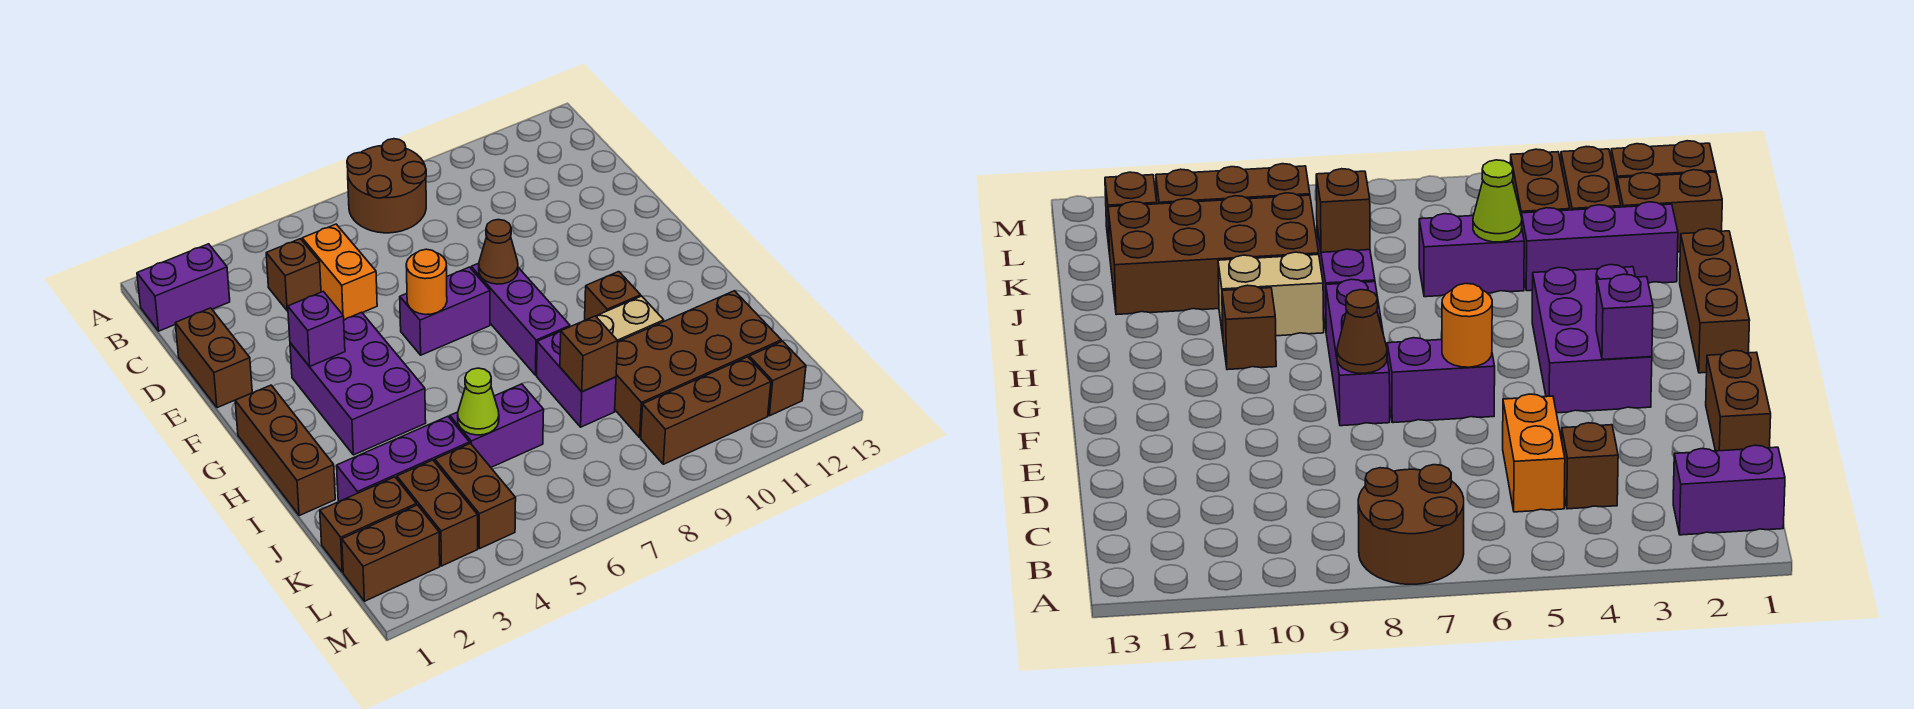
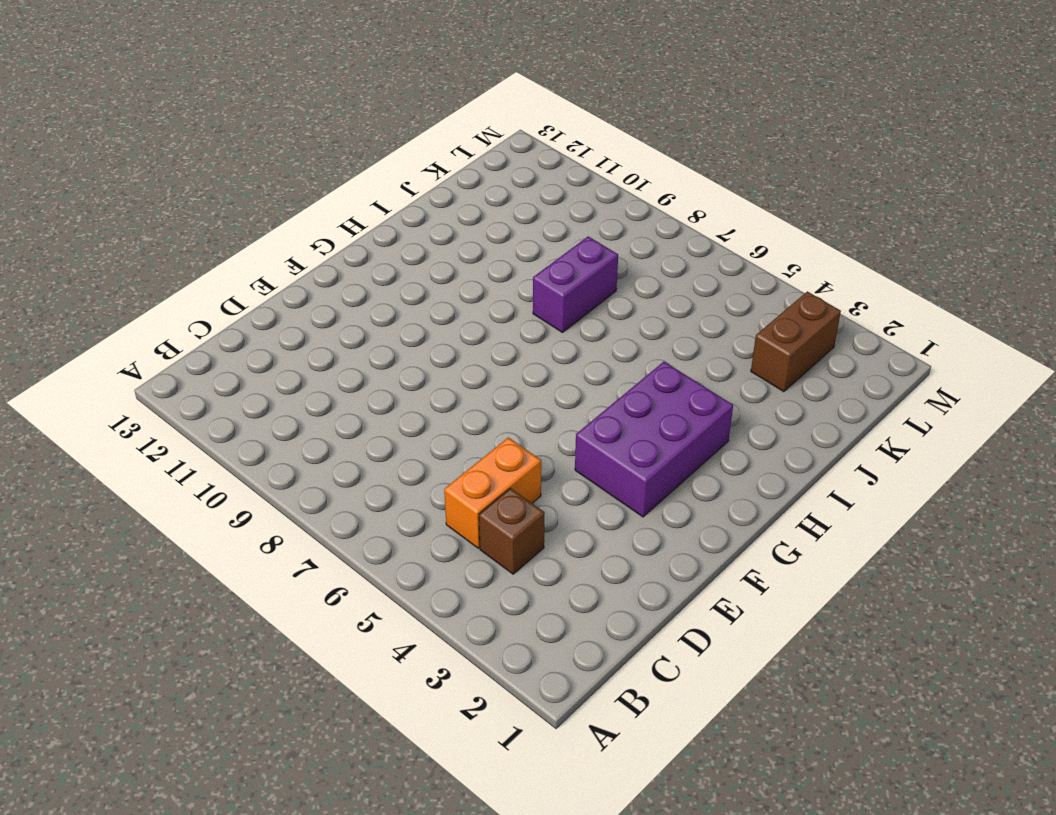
none -> brown round brick A7:B8 level 1
none -> purple brick B1:B2 level 1
none -> brown brick D1:E1 level 1

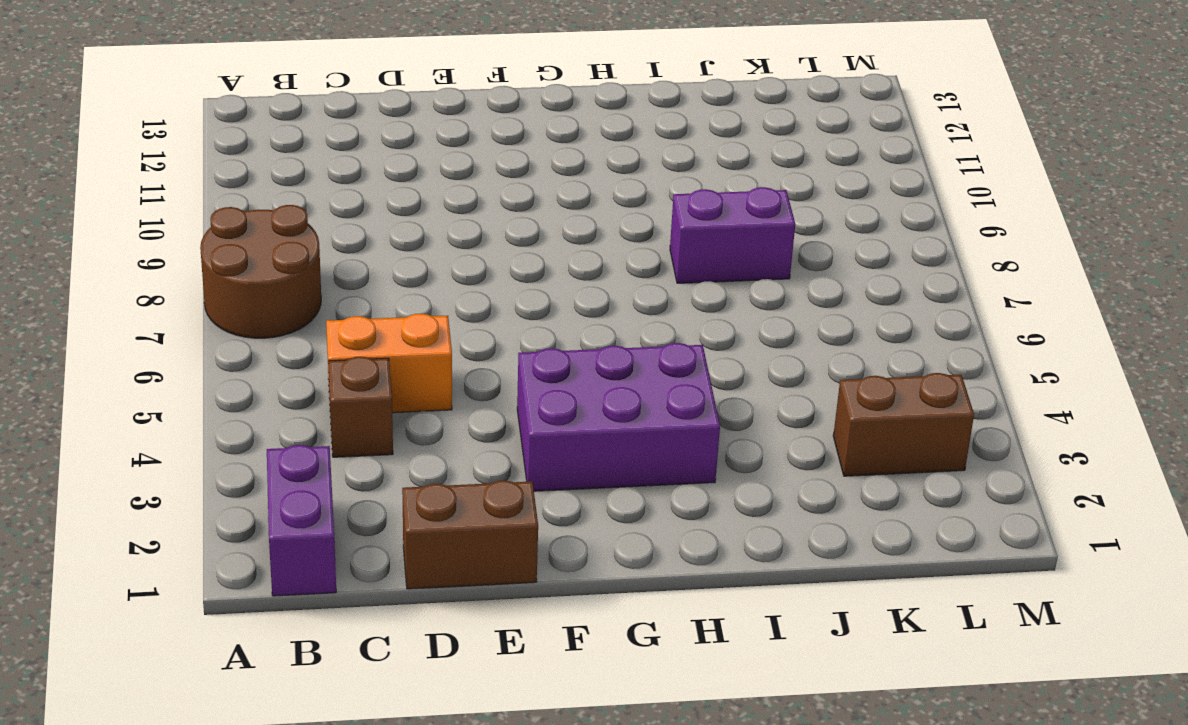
none -> purple brick F6:F7 level 1
none -> purple brick F8:H8 level 1
none -> brown brick G1:I1 level 1

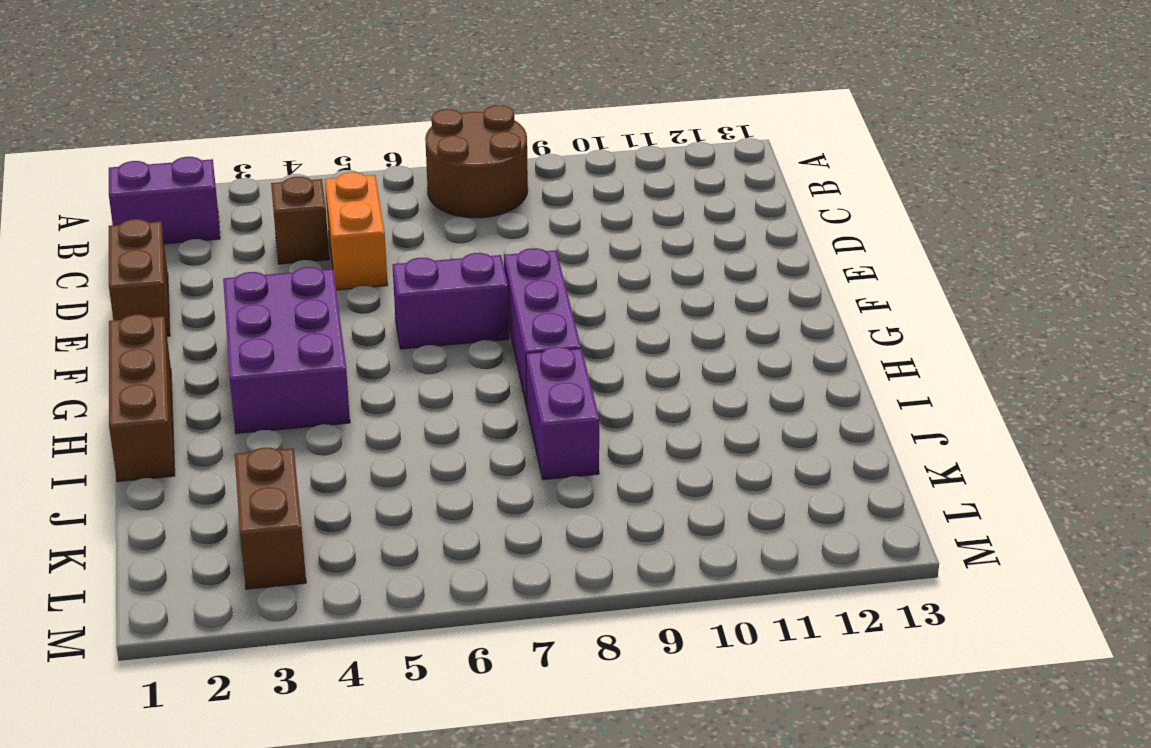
none -> brown brick H10 level 1
none -> tan brick I9:I10 level 1
none -> purple brick J2:J4 level 1

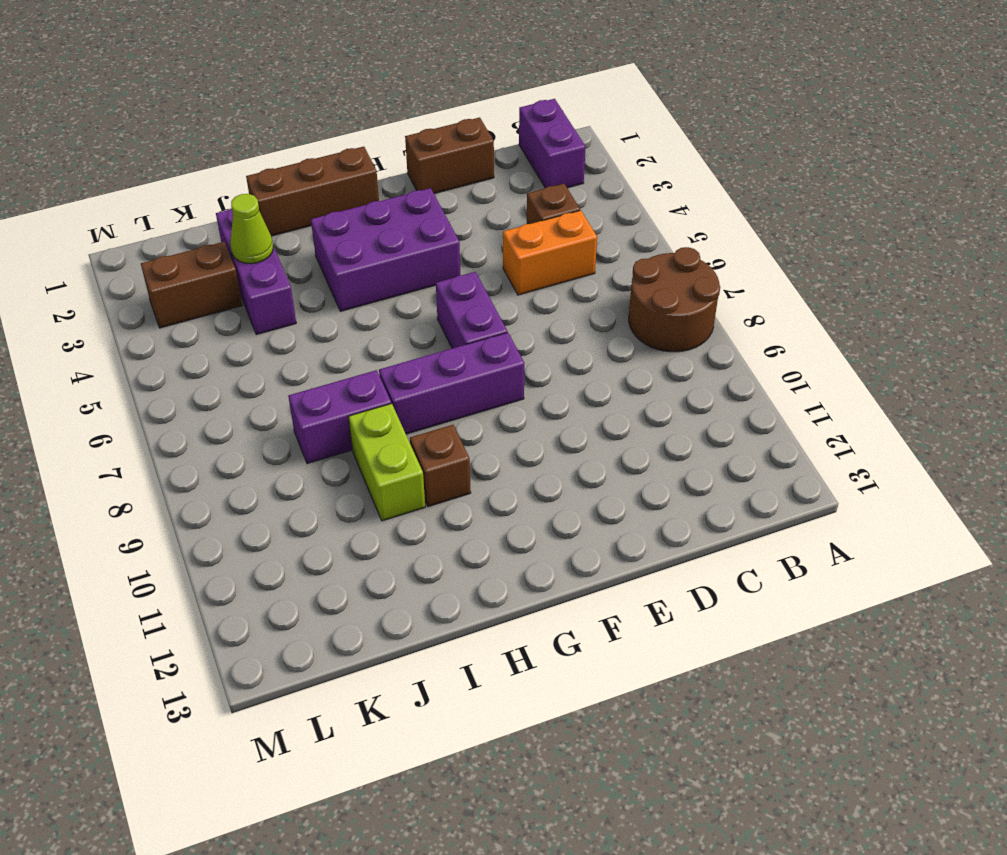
lime brick I9:I10 level 1 -> tan brick I9:I10 level 1
lime cone J3 level 2 -> lime cone J5 level 2
none -> purple brick J5:J6 level 1
none -> brown brick J9:K12 level 1
none -> brown brick K1:K2 level 1

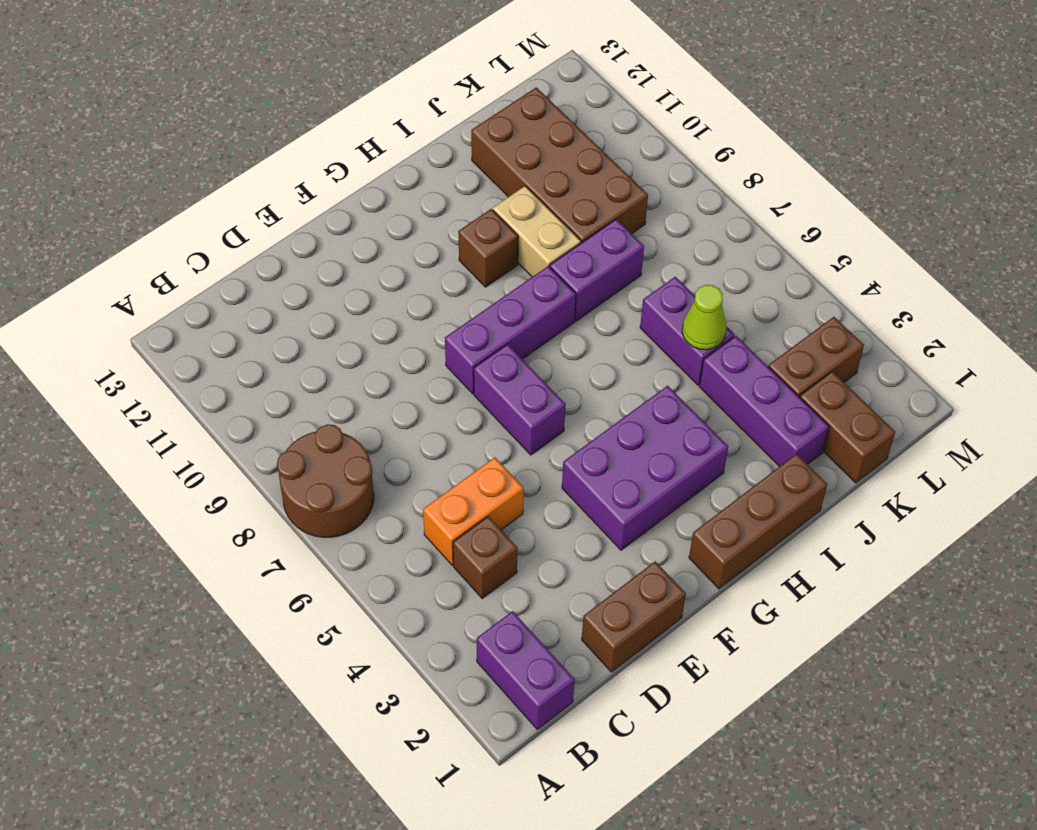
none -> brown brick K4:L4 level 1
none -> brown brick L1:L2 level 1
none -> brown brick L9:L11 level 1

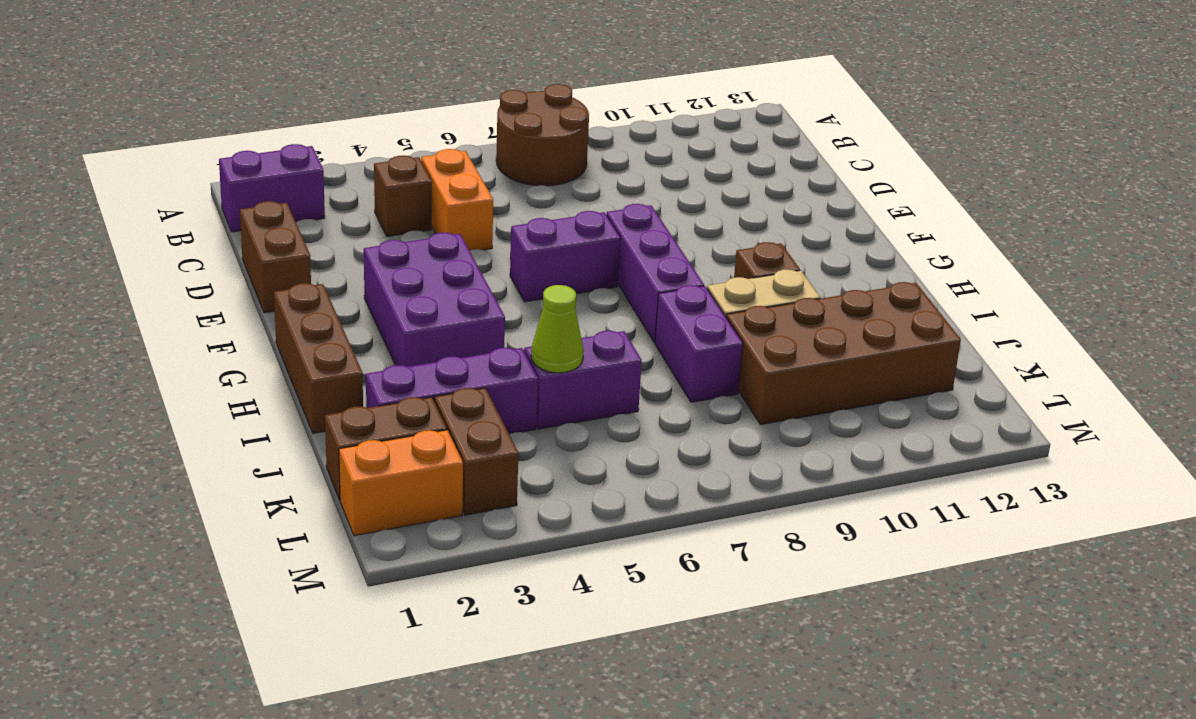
orange brick L1:L2 level 1 -> brown brick L1:L2 level 1
none -> brown brick K4:L4 level 1
none -> brown brick L9:L11 level 1
none -> brown brick L12 level 1

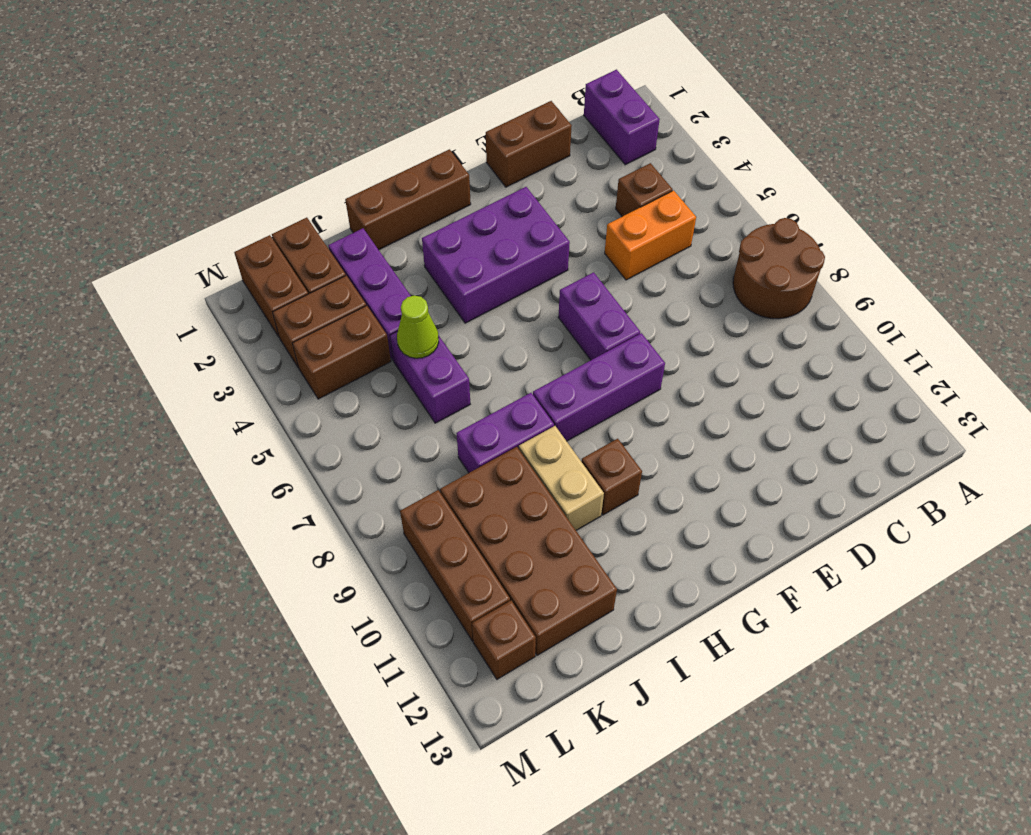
none -> purple brick F3 level 2
none -> orange round brick F6 level 2
none -> brown cone F8 level 2

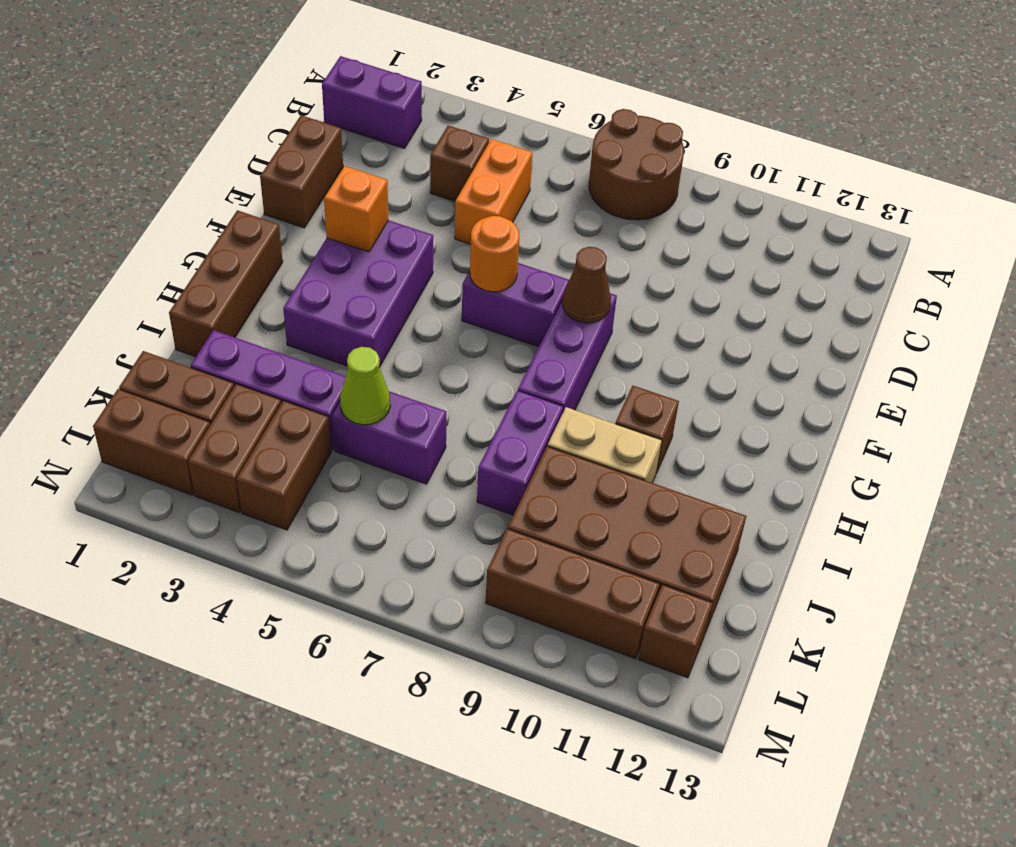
orange brick F3 level 2 -> purple brick F3 level 2
none -> brown brick J8 level 2

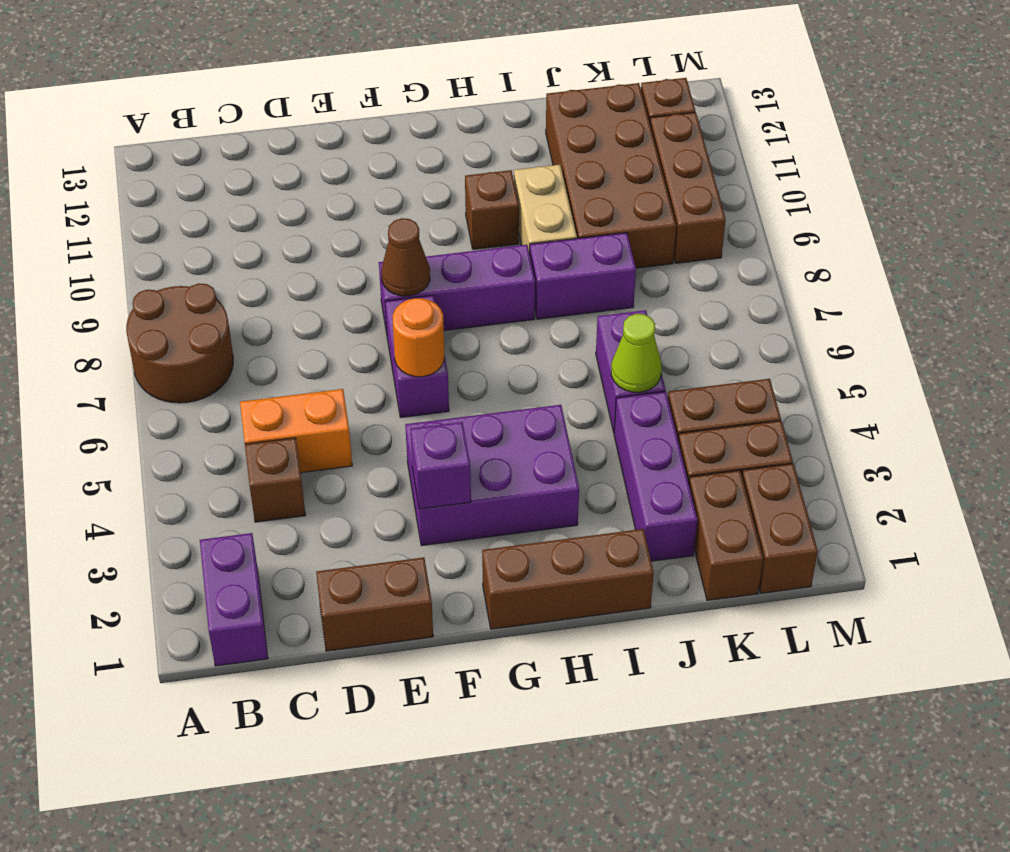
none -> brown brick J8 level 2

